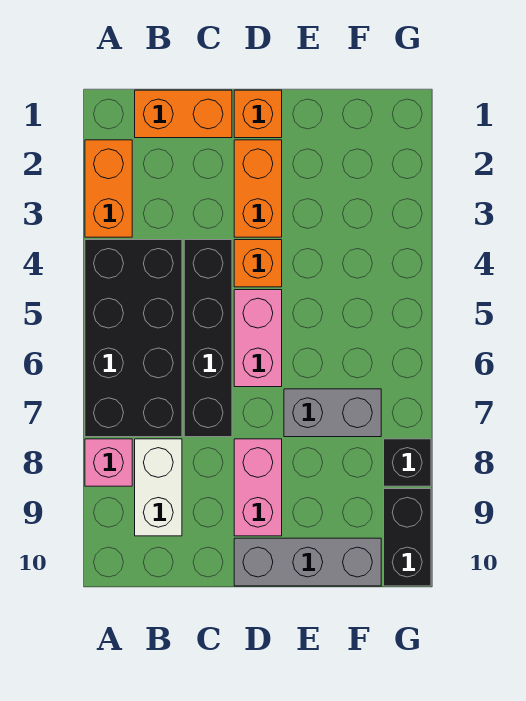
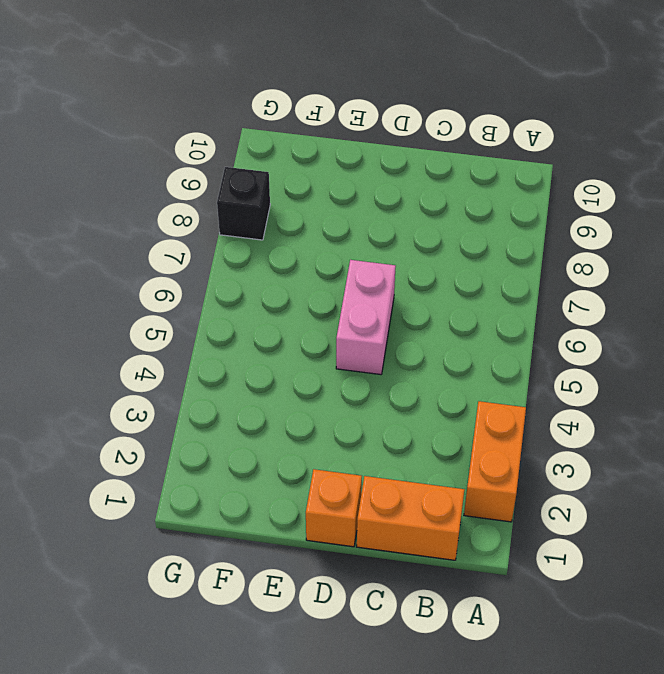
none -> black brick A4:B7 level 1
none -> pink brick A8 level 1
none -> white brick B8:B9 level 1

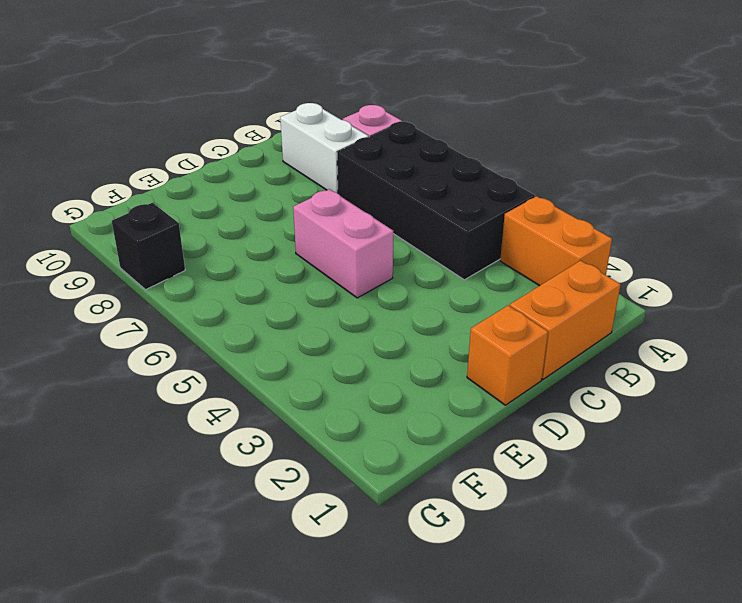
none -> black brick C4:C7 level 1
none -> orange brick D2:D3 level 1
none -> orange brick D4 level 1

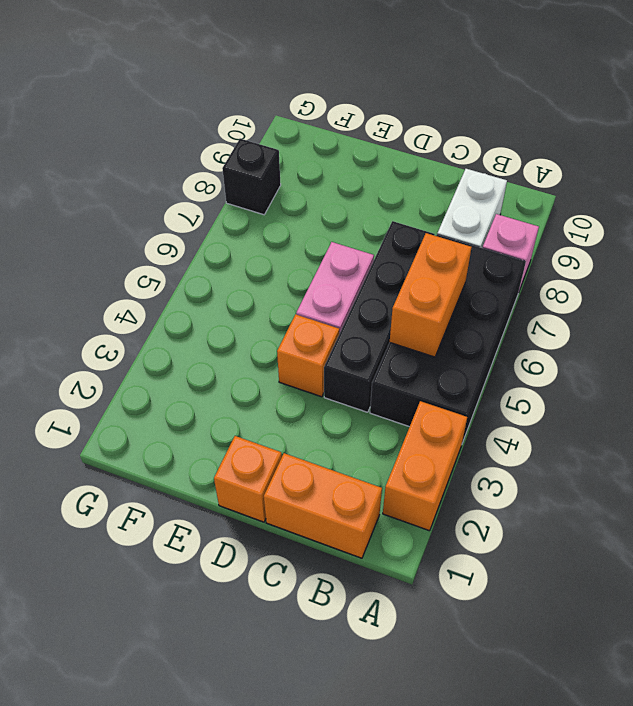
orange brick B5:B6 level 2 -> orange brick D2:D3 level 1
none -> pink brick D8:D9 level 1
none -> grey brick D10:F10 level 1
none -> grey brick E7:F7 level 1

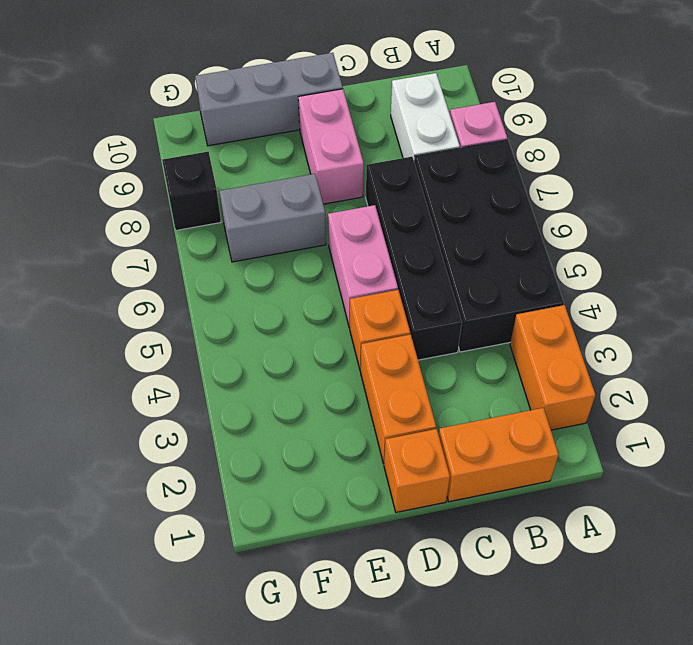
none -> black brick G9:G10 level 1

